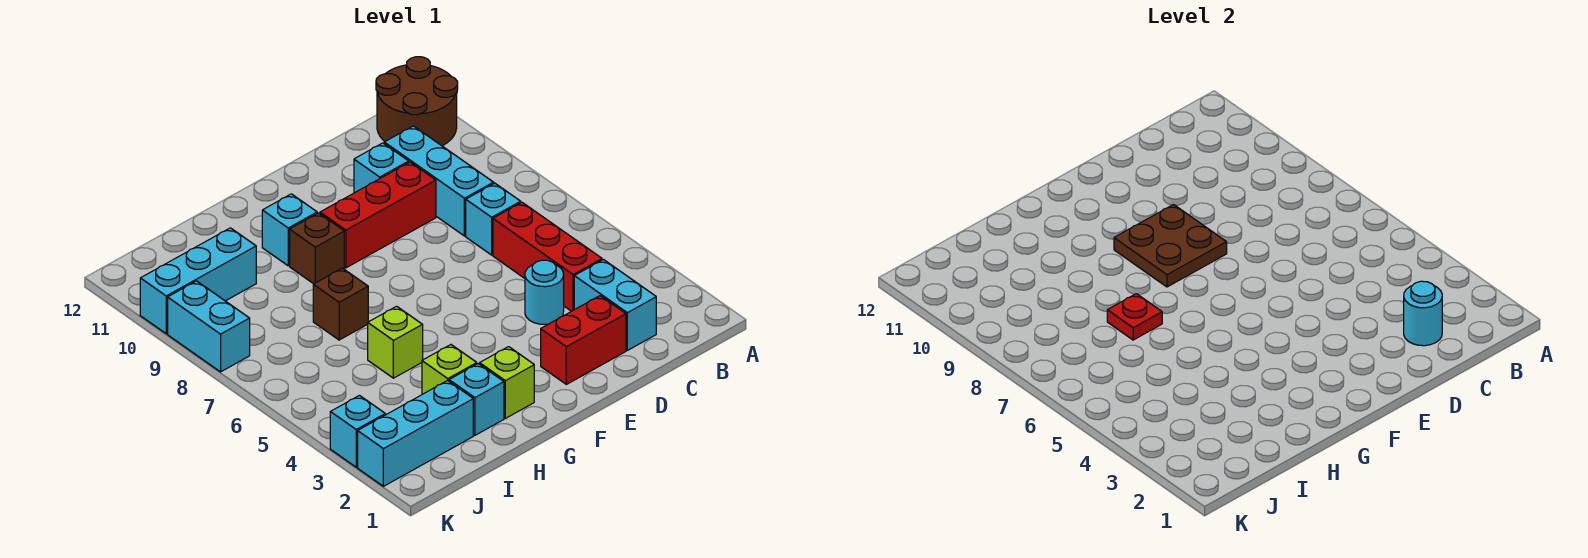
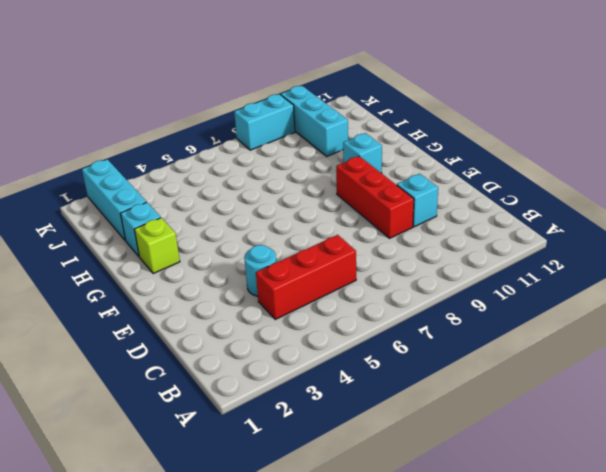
none -> brown round brick A11:B12 level 1
none -> cyan brick C2:C3 level 1
none -> cyan brick C7 level 1

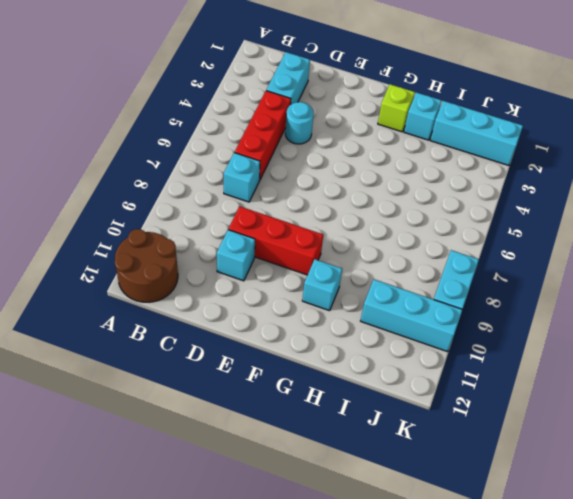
none -> cyan brick C8:C10 level 1
none -> red brick D2:E2 level 1
none -> brown brick G9 level 1

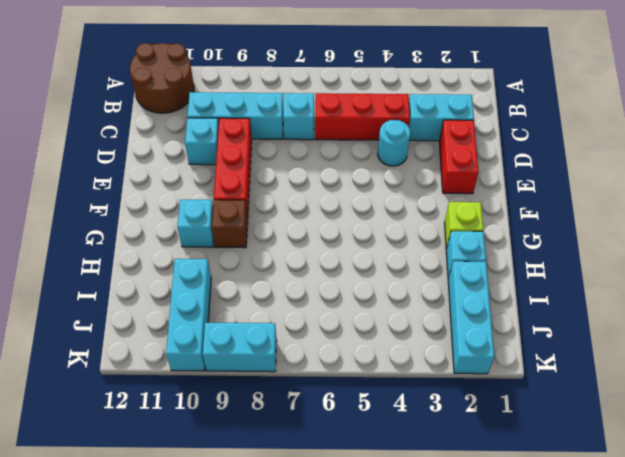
none -> lime brick H3 level 1
none -> lime brick H5 level 1
none -> brown brick H7 level 1

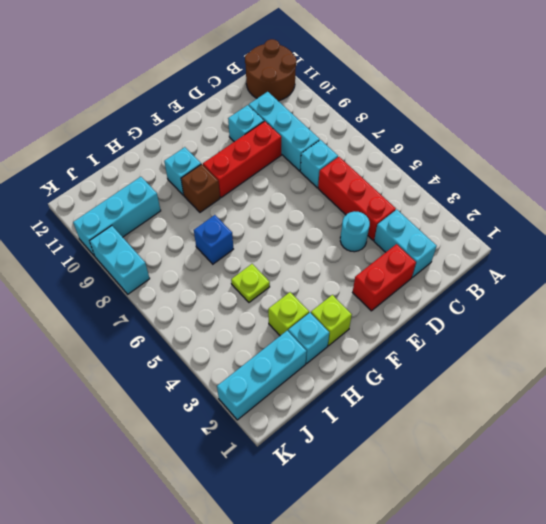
lime plate H5 level 1 -> lime brick H5 level 1
blue brick H7 level 1 -> brown brick H7 level 1
none -> cyan brick K3 level 1
none -> cyan round brick C2 level 2
none -> brown plate E8:F9 level 2

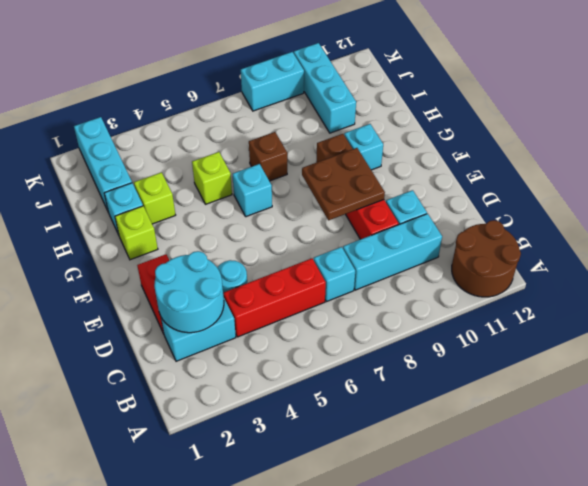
cyan round brick C2:D3 level 2 -> cyan round brick C2 level 2
cyan brick G6 level 1 -> cyan brick K3 level 1
none -> red plate H7 level 2

